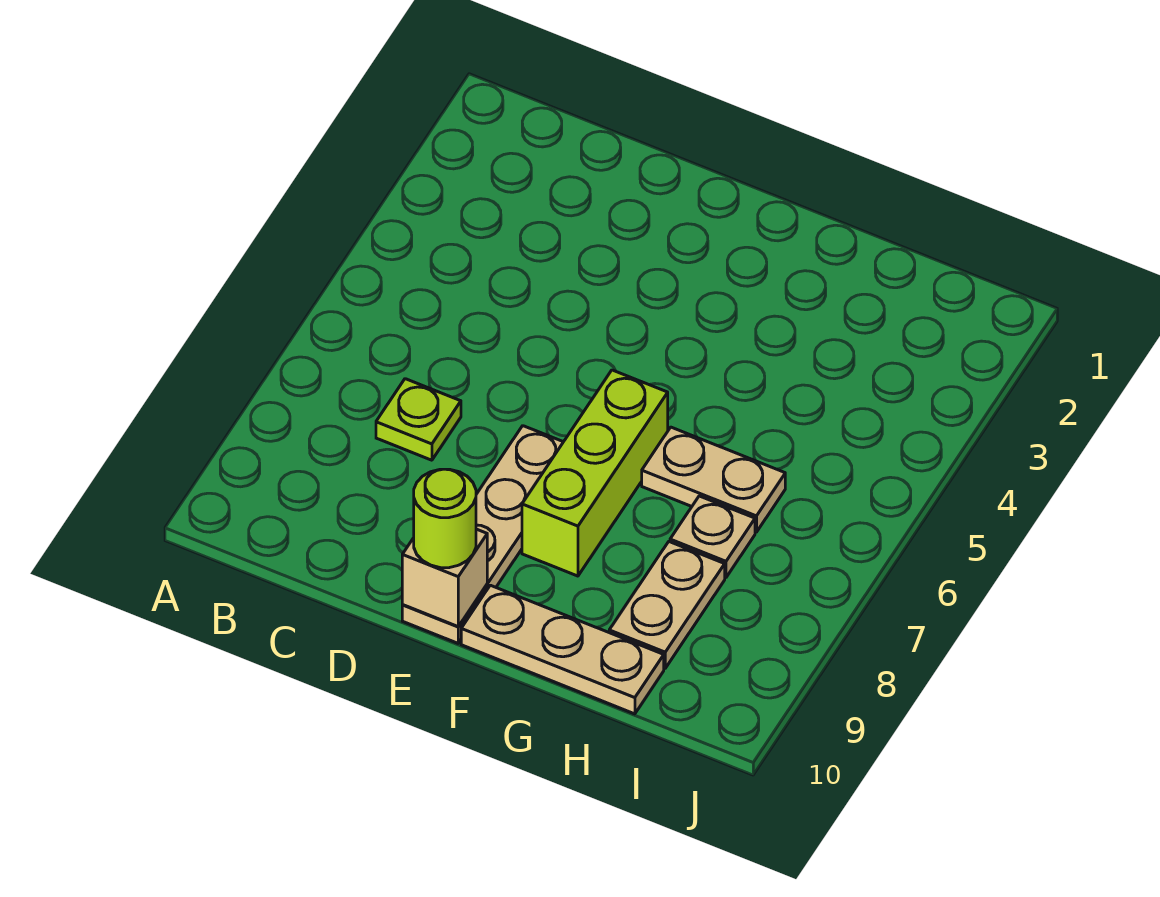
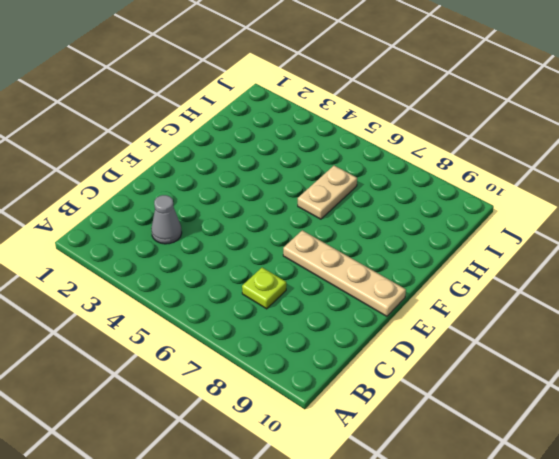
grey cone C3 level 1 -> none
none -> lime brick F6:F8 level 1
none -> tan plate F10:H10 level 1

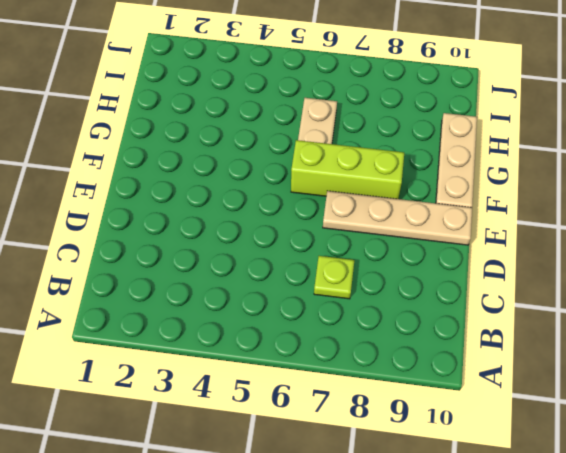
none -> tan plate H7 level 1
none -> tan plate H8:H9 level 1

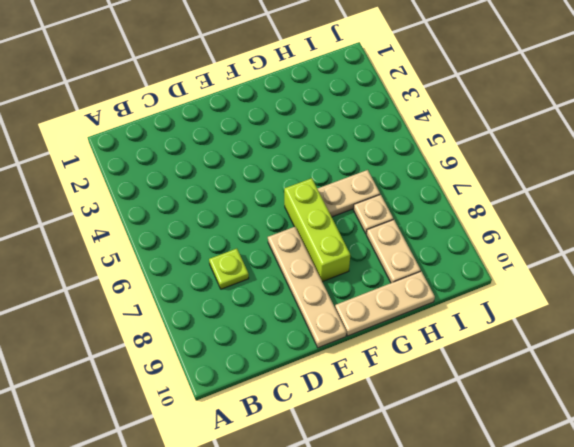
none -> tan brick E10 level 2
none -> lime round brick E10 level 3

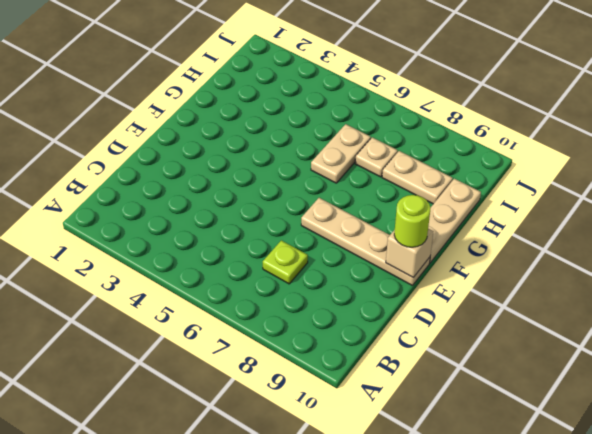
none -> lime brick F6:F8 level 1

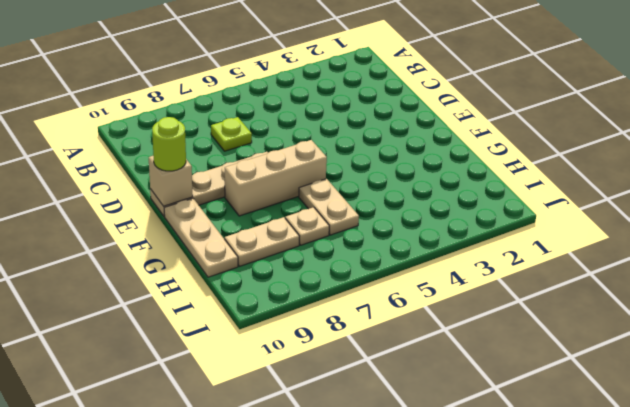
tan brick F6:F8 level 1 -> lime brick F6:F8 level 1

